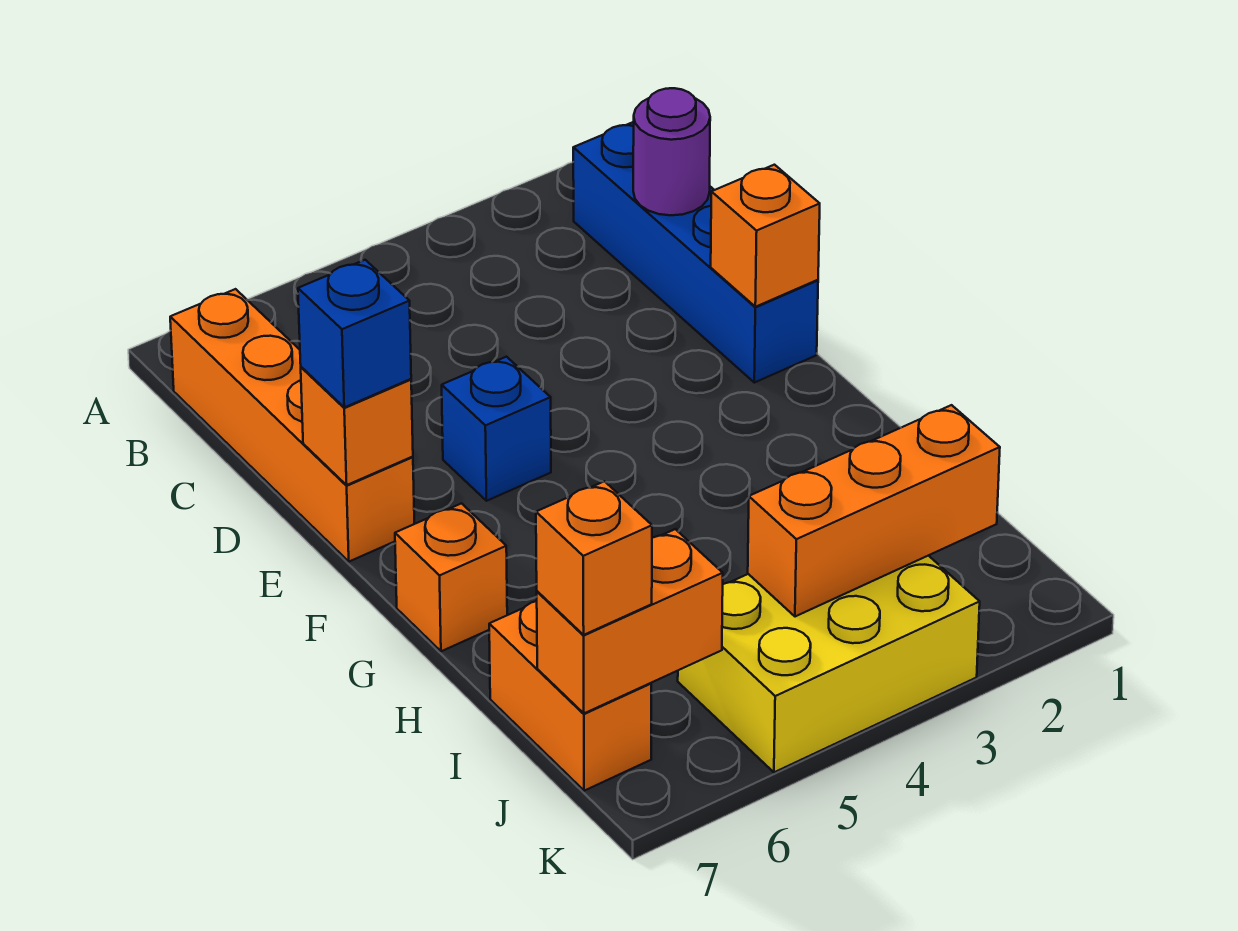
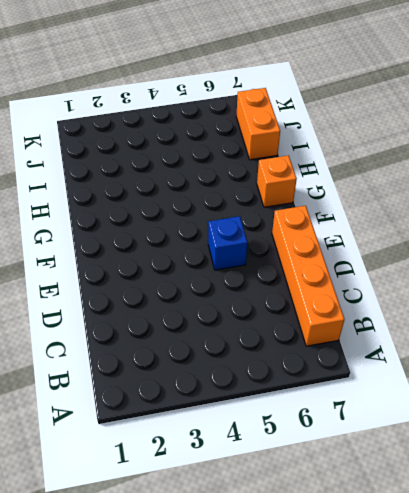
none -> blue brick B1:E1 level 1
none -> yellow brick J3:K5 level 1
none -> purple round brick C1 level 2

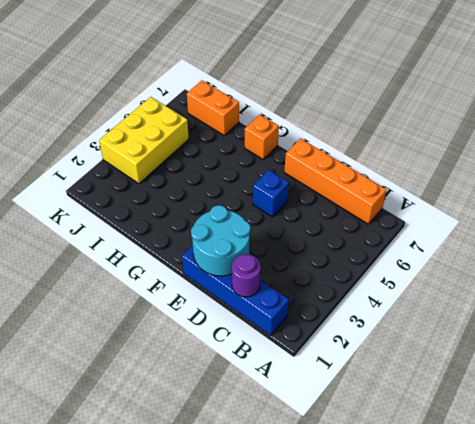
cyan round brick D1:E2 level 2 -> orange brick E1 level 2
none -> orange brick E7 level 2
none -> orange brick J2:J4 level 2
none -> orange brick J6:J7 level 2

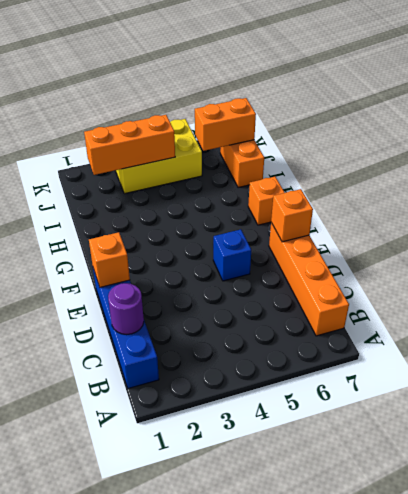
none -> blue brick E7 level 3
none -> orange brick J7 level 3

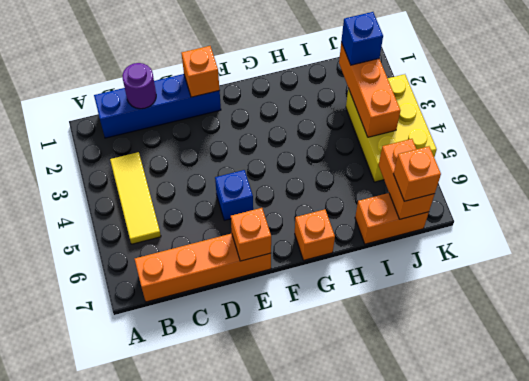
yellow tile B3:B5 level 1 -> none
blue brick J2 level 3 -> blue brick E7 level 3

